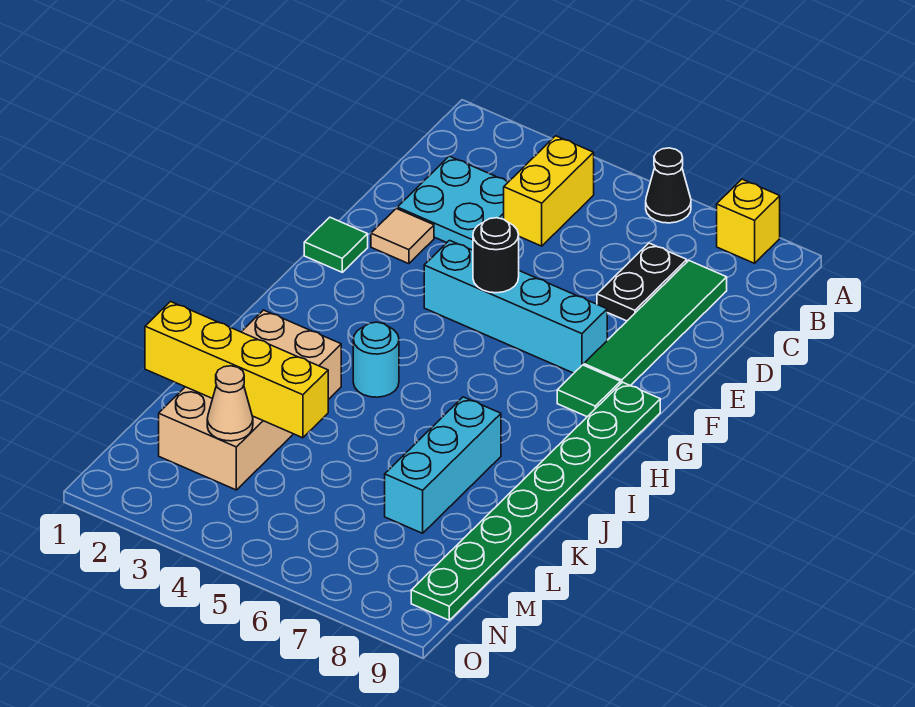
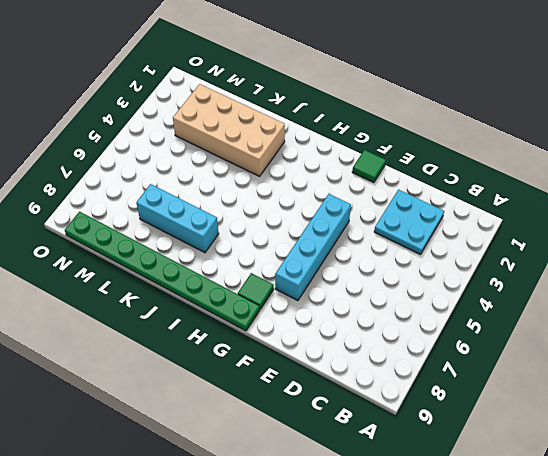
none -> black cone A6 level 1
none -> yellow brick A8 level 1
none -> yellow brick B4:C4 level 1

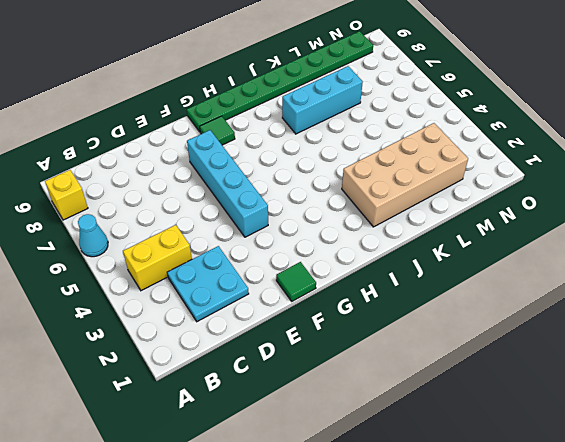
cyan cone A6 level 1 -> black cone A6 level 1
none -> black plate C7:D7 level 1
none -> green tile C8:F8 level 1
none -> tan tile E2 level 1

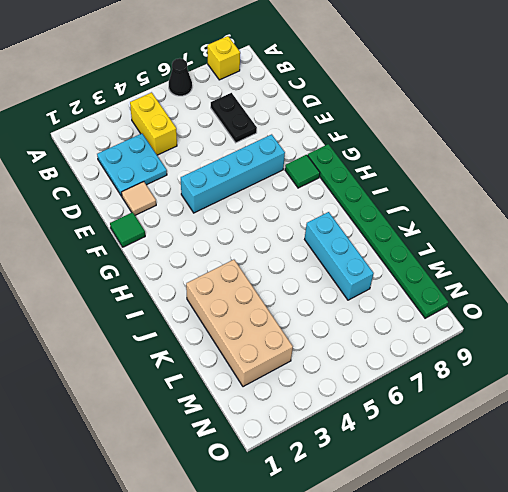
none -> green tile C8:F8 level 1
none -> cyan round brick I4 level 1
none -> black round brick F5 level 2

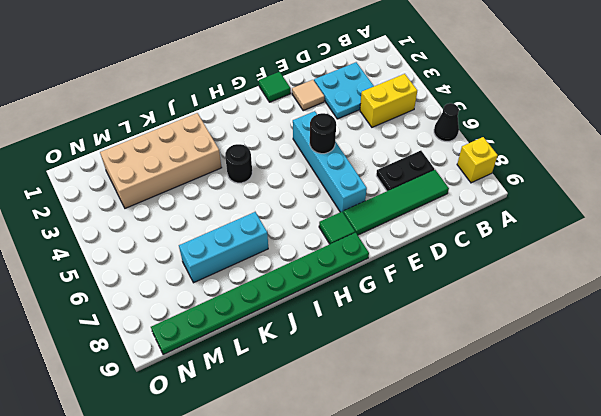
black round brick I4 level 1 -> cyan round brick I4 level 1
none -> yellow brick L1:L4 level 2
none -> tan cone M3 level 2

